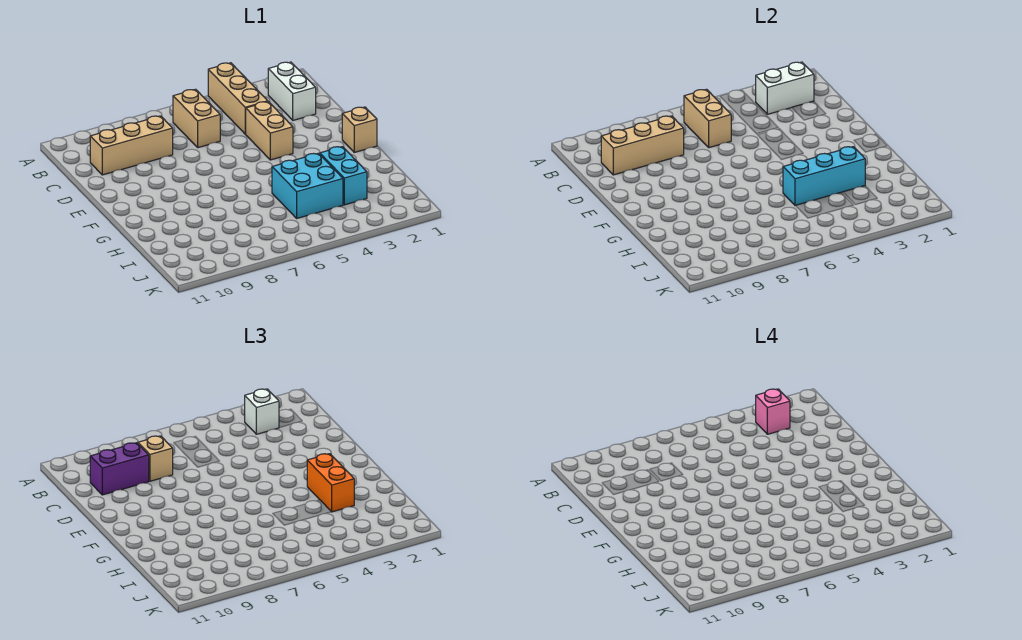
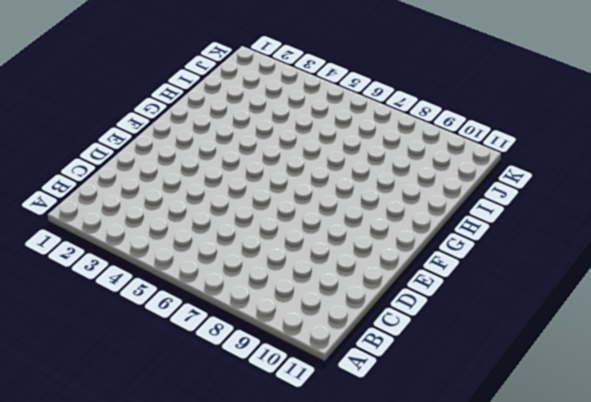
none -> tan brick A4:C4 level 1
none -> white brick B2:C2 level 1
none -> tan brick B6:C6 level 1

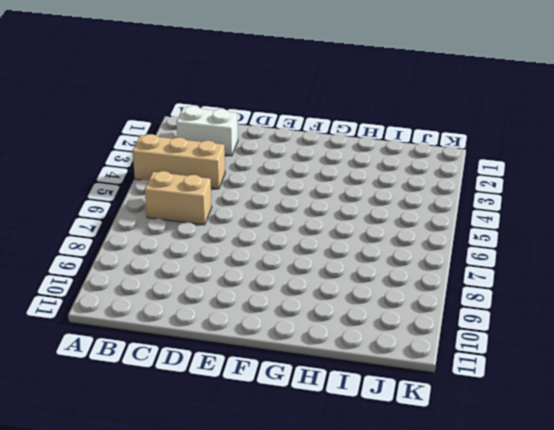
none -> tan brick C8:C10 level 1
none -> tan brick D4:E4 level 1
none -> tan brick F1 level 1

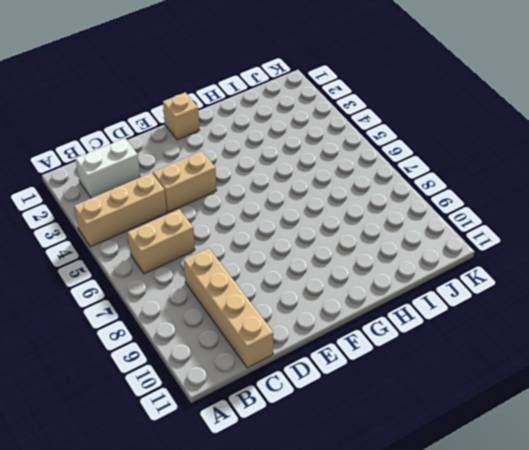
tan brick C8:C11 level 1 -> tan brick C8:C10 level 1
none -> cyan brick H3:I3 level 1
none -> cyan brick H4:I5 level 1
none -> white brick B2:B3 level 2

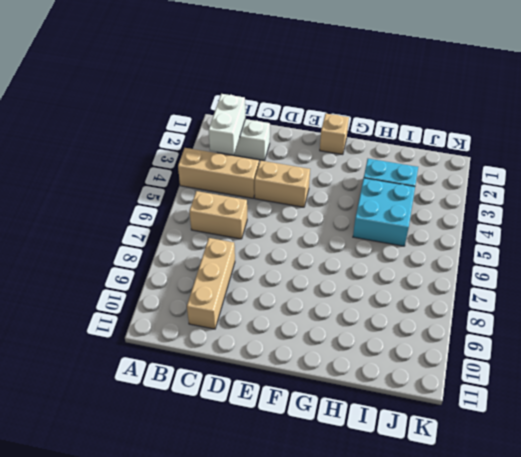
none -> tan brick B6:C6 level 2
none -> tan brick C8:C10 level 2
none -> cyan brick H3:H5 level 2

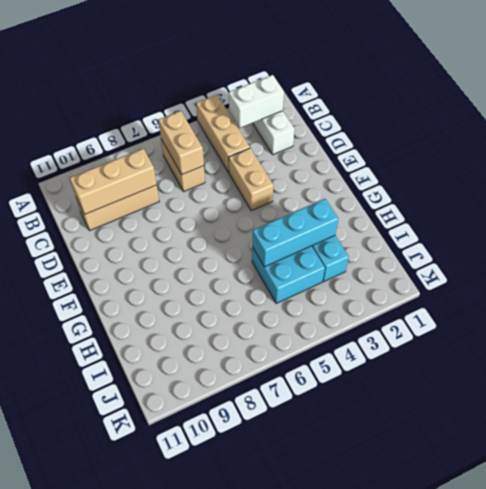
none -> tan brick F1 level 1
none -> white brick B3 level 3
none -> tan brick C8 level 3

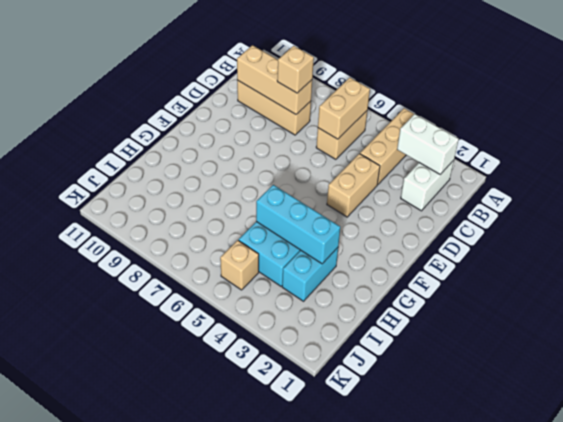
tan brick J5 level 1 -> tan brick F1 level 1
none -> white brick B3 level 3
none -> purple brick C9:C10 level 3
none -> orange brick G3:H3 level 3

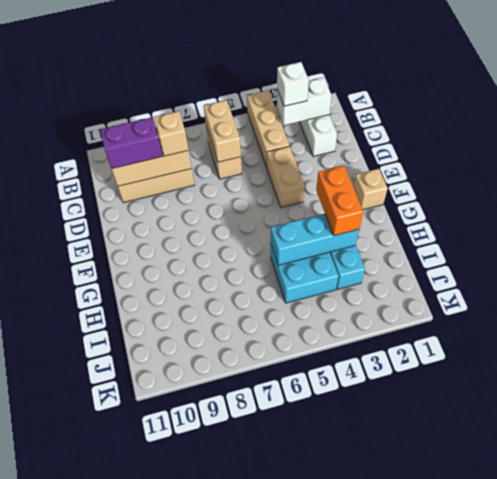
none -> pink brick B3 level 4

